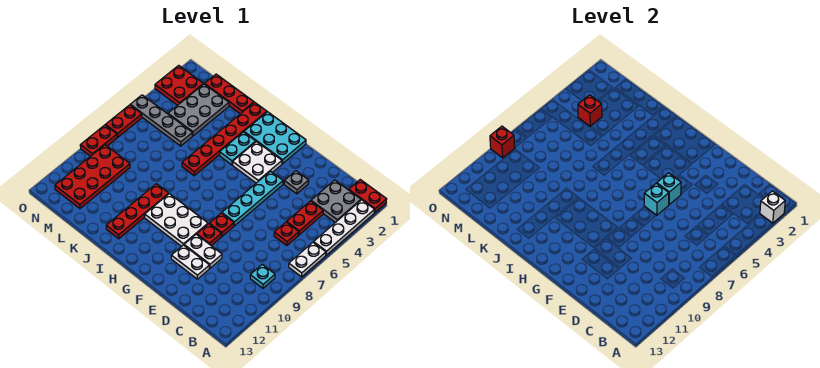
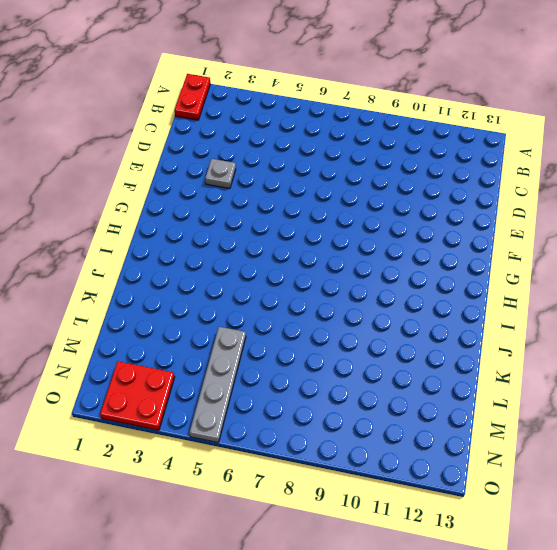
none -> white plate A2:A5 level 1
none -> white plate A6:A7 level 1
none -> grey plate B2:C3 level 1
none -> cyan plate B9 level 1

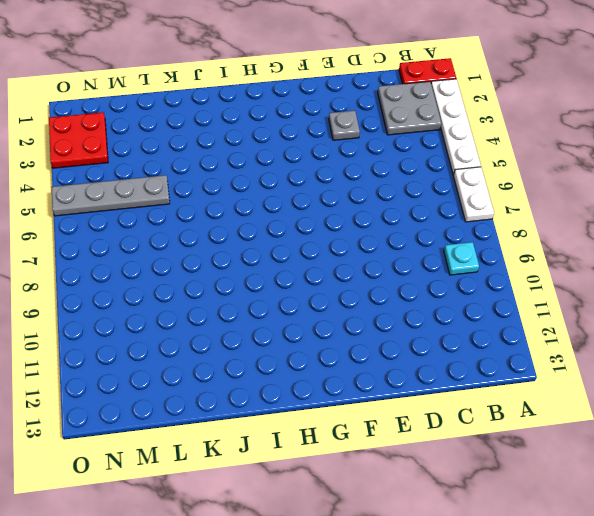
none -> red plate C4:C5 level 1
none -> red plate C6 level 1
none -> white plate E10:F10 level 1
none -> white plate E11:F11 level 1

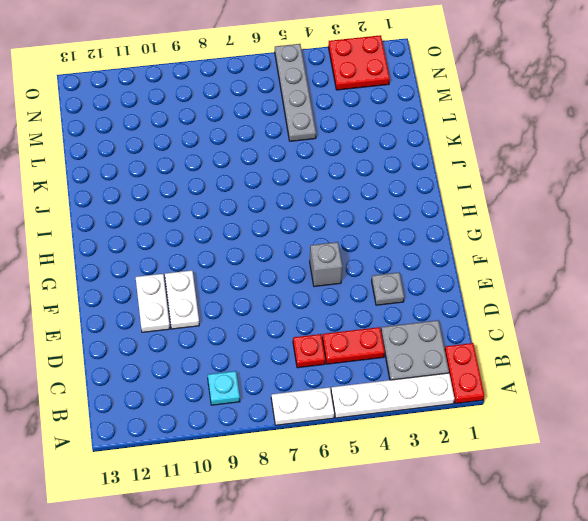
grey brick F5 level 1 -> cyan plate F4:F7 level 1
none -> red plate F8 level 1
none -> red plate F9 level 1
none -> cyan plate G1:I2 level 1
none -> white plate G3:H4 level 1

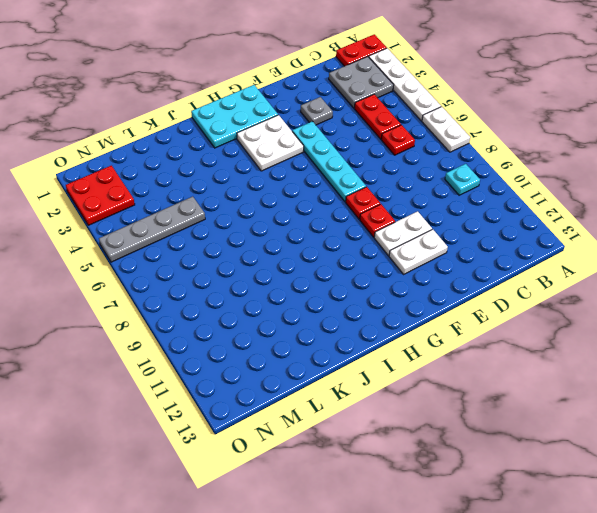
none -> white plate G9:I10 level 1
none -> cyan plate I3:I4 level 1
none -> red plate J1:J6 level 1
none -> red plate J9:J12 level 1

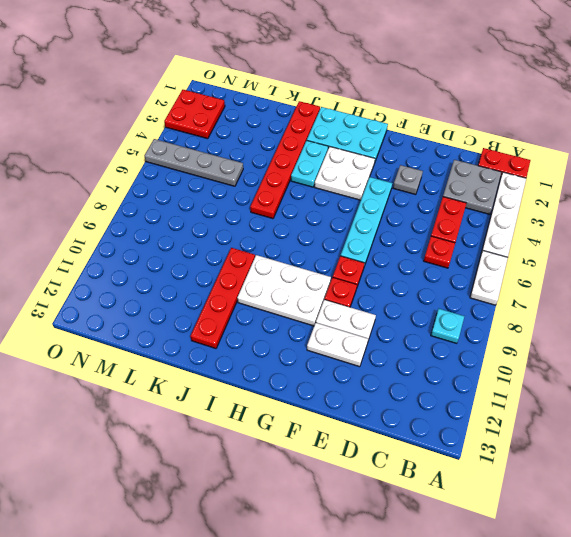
none -> red plate K1:M1 level 1
none -> grey plate L2:M4 level 1
none -> red plate M9:N12 level 1
none -> red plate O6:O7 level 1

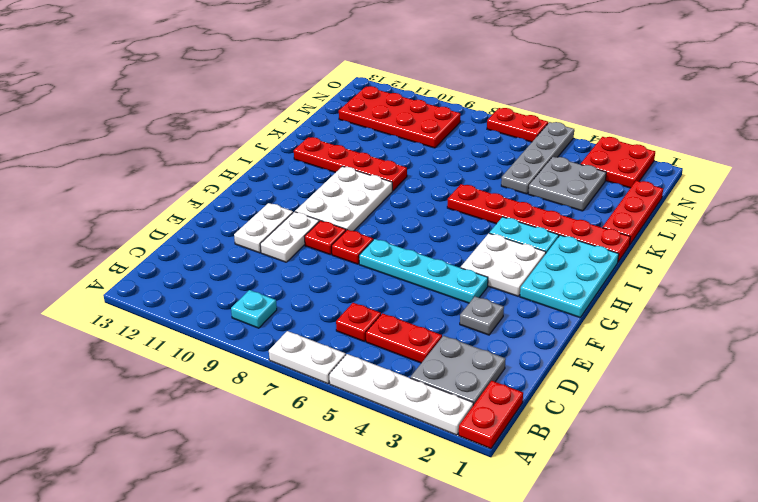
grey plate L3:M4 level 1 -> grey plate L2:M4 level 1
none -> red plate O8:O9 level 1
none -> white brick A2 level 2
none -> cyan brick F5 level 2
none -> cyan brick F6 level 2

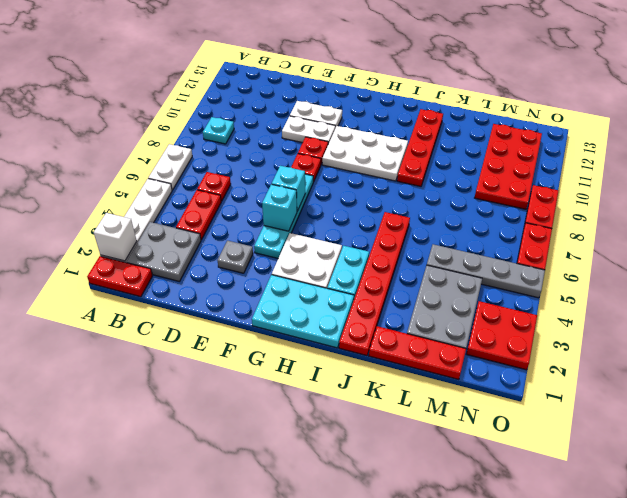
none -> red brick M4 level 2
none -> red brick O9 level 2

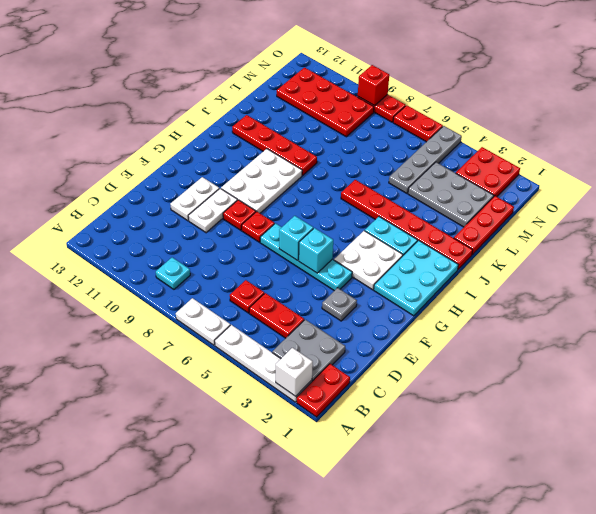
none -> red brick M4 level 2

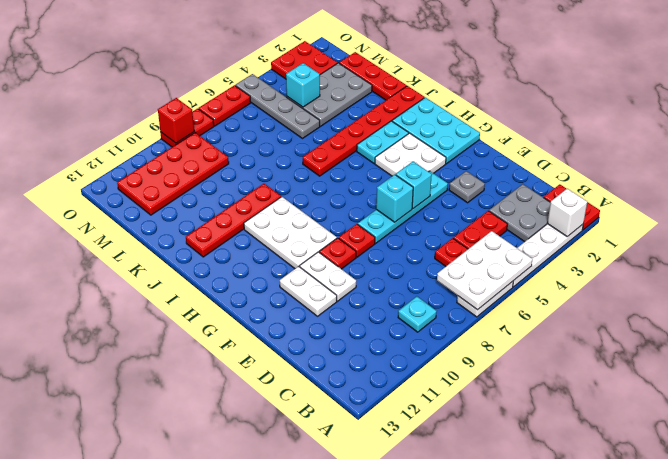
white plate A5:B7 level 2 -> none
cyan brick M4 level 2 -> red brick M4 level 2

